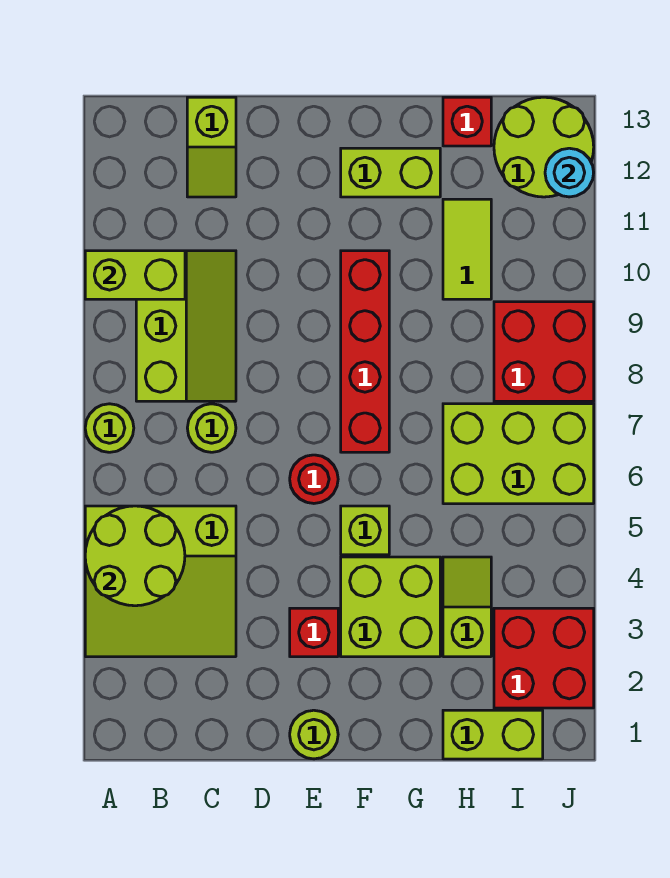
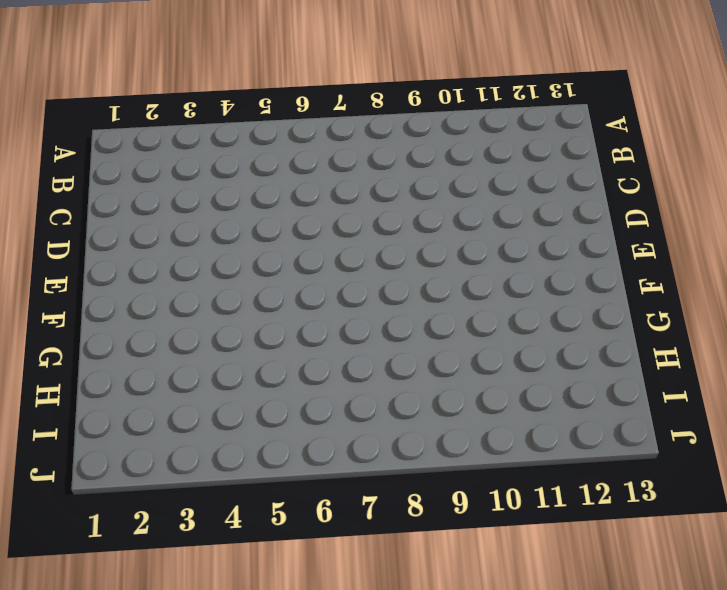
none -> lime slope A3:C5 level 1 top 5
none -> lime round brick A7 level 1
none -> lime slope B8:C10 level 1 top B

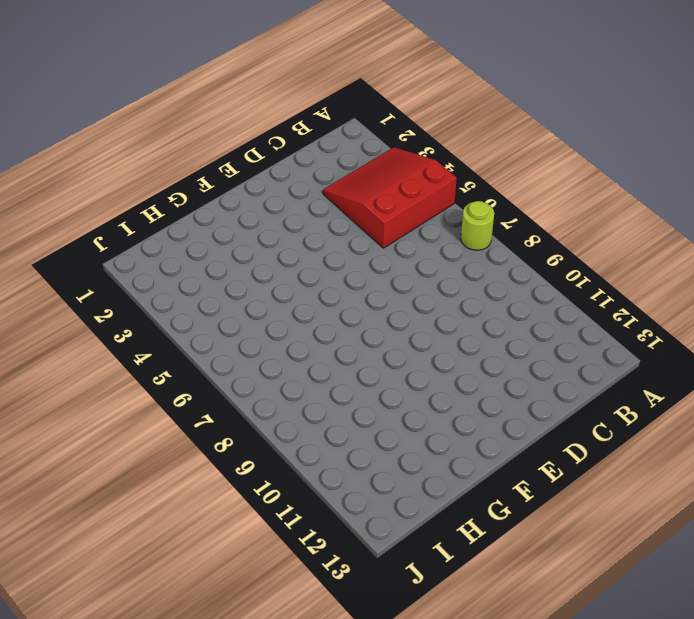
red slope A3:C5 level 1 top 5 -> lime slope A3:C5 level 1 top 5
none -> lime slope B8:C10 level 1 top B
none -> lime round brick C7 level 1
none -> lime slope C12:C13 level 1 top 13

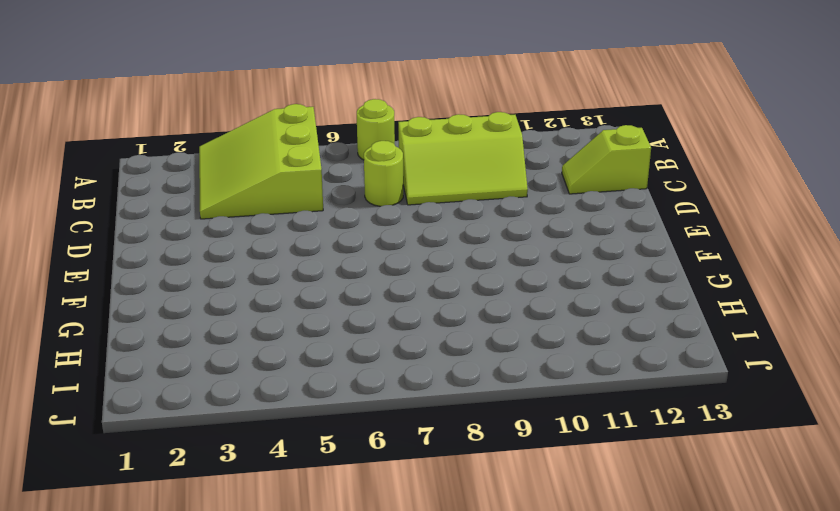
none -> lime round brick E1 level 1
none -> red brick E3 level 1
none -> red round brick E6 level 1

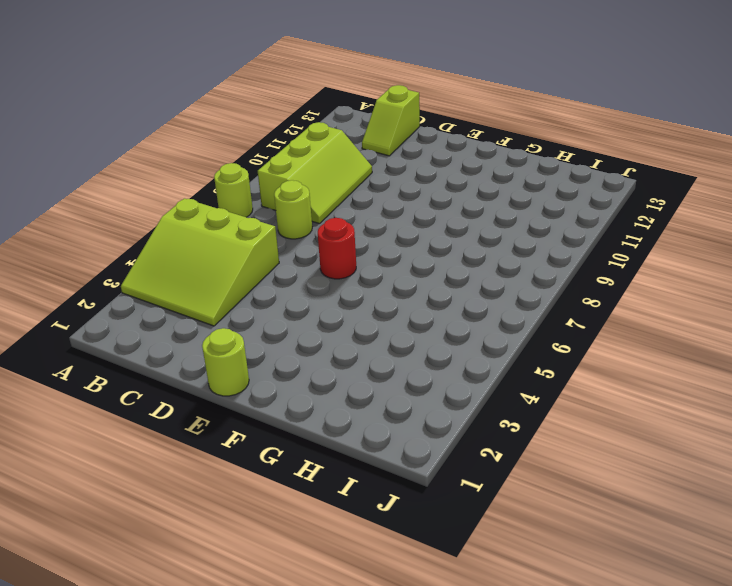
none -> red brick E3 level 1
none -> lime brick F3:G4 level 1
none -> lime brick F5 level 1

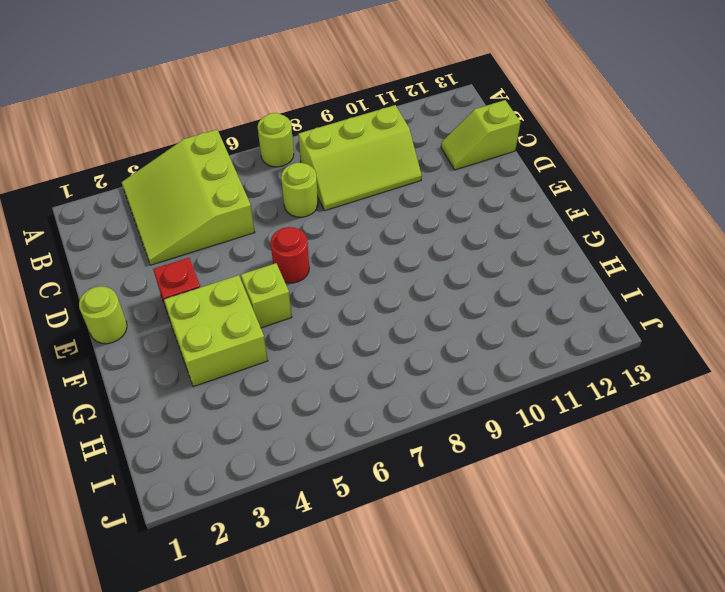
none -> red brick F7:F10 level 1
none -> lime brick F12:G12 level 1
none -> lime brick H1:I1 level 1

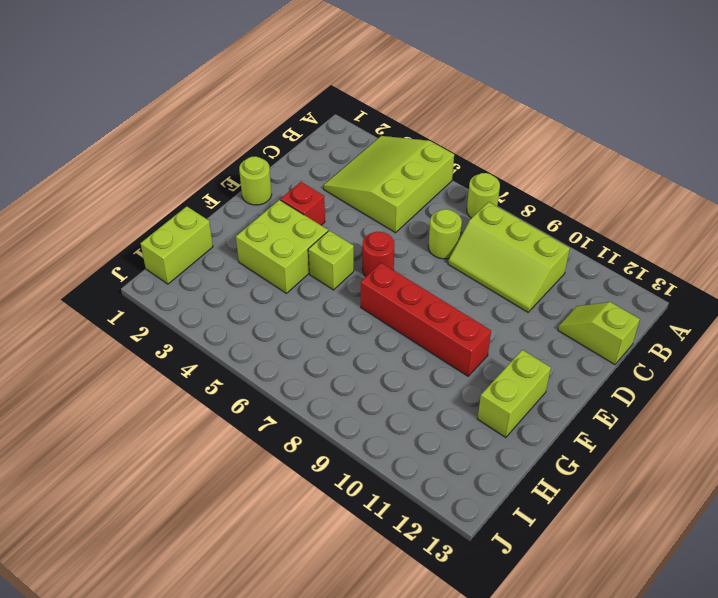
none -> lime slope H3:H4 level 1 top 3
none -> lime brick H6:J7 level 1
none -> lime tile H10:H11 level 1

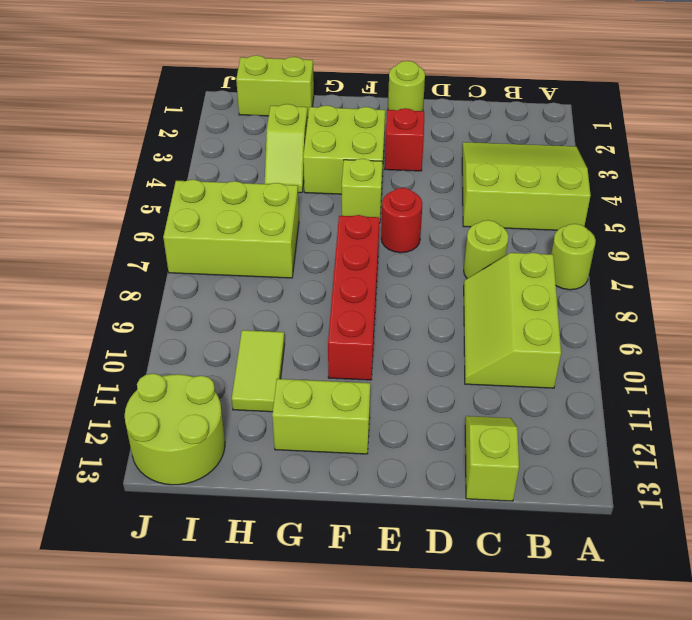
none -> red brick H13 level 1
none -> red brick I2:J3 level 1
none -> red brick I8:J9 level 1

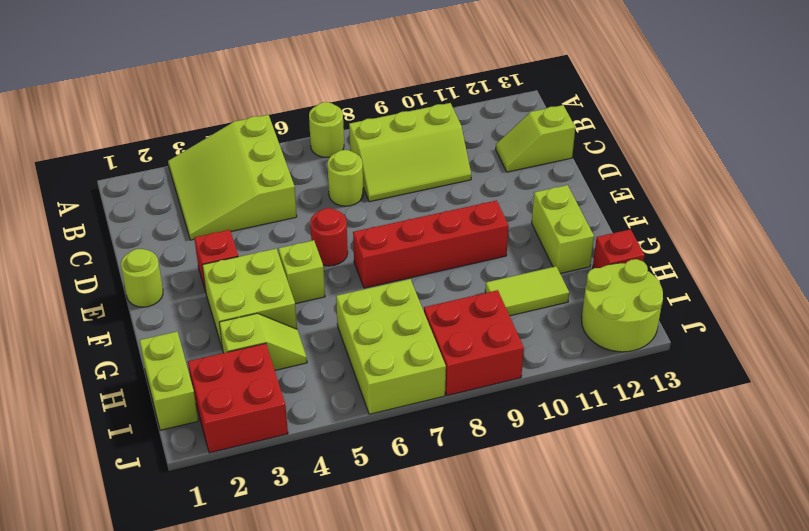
none -> lime round brick A4:B5 level 2
none -> lime brick A10:B10 level 2
none -> cyan round brick J12 level 2

